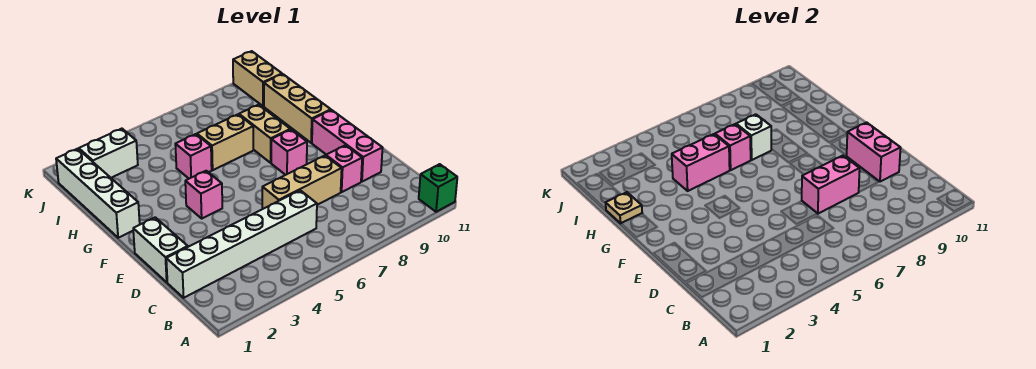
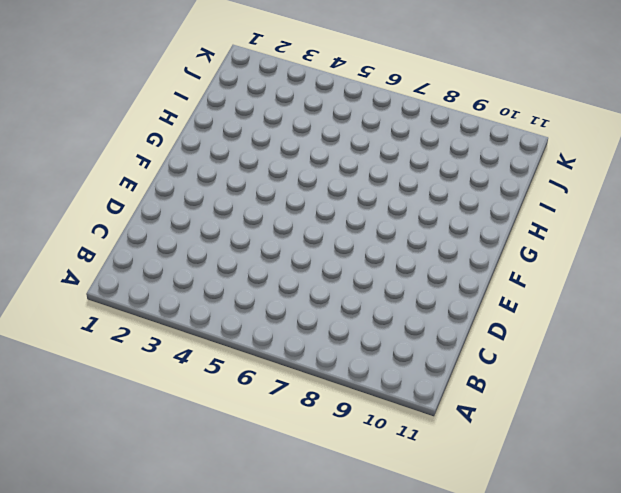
none -> green brick A11 level 1
none -> white brick C1:C6 level 1
none -> white brick D1:E1 level 1

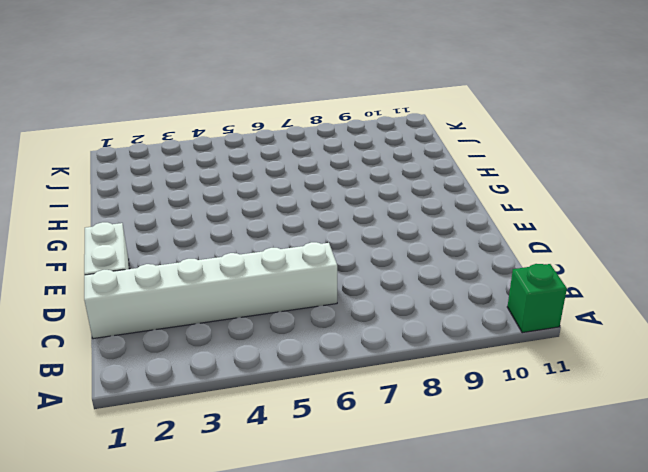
none -> tan brick D6:D8 level 1
none -> pink brick D9 level 1
none -> pink brick D10:F10 level 1

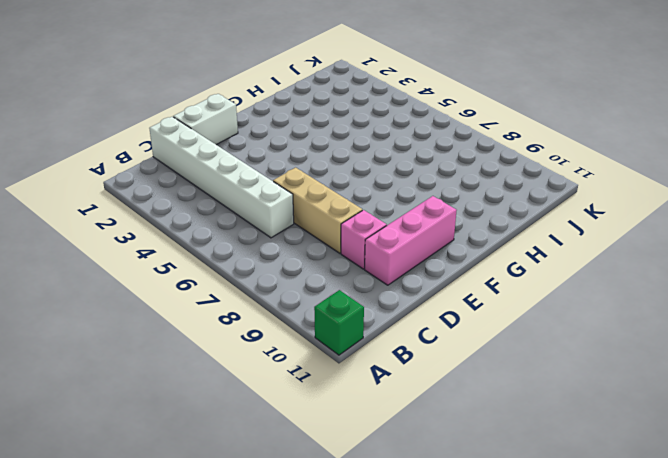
none -> pink brick F4 level 1
none -> pink brick F8 level 1
none -> white brick G1:J1 level 1

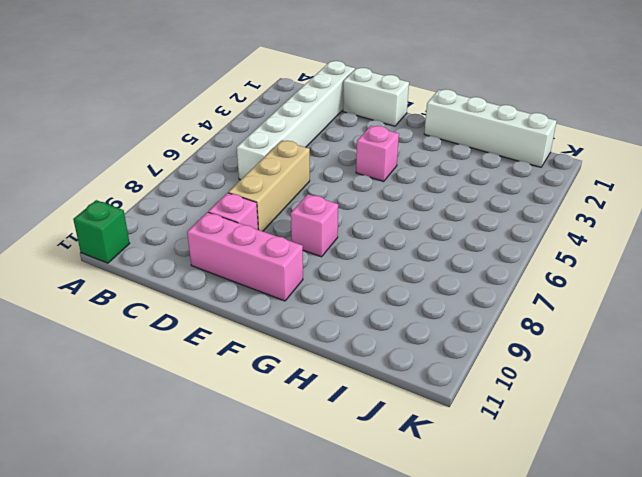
none -> tan brick G8:H8 level 1
none -> tan brick G10:I10 level 1
none -> pink brick H5 level 1

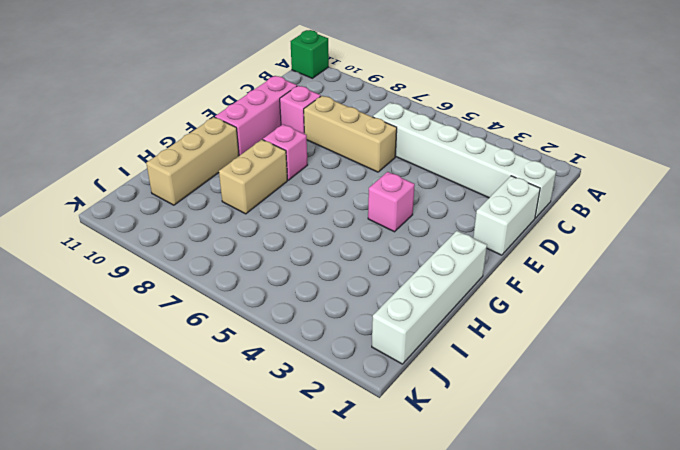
none -> pink brick H5 level 1
none -> tan brick H6:H7 level 1
none -> white brick J2:J3 level 1

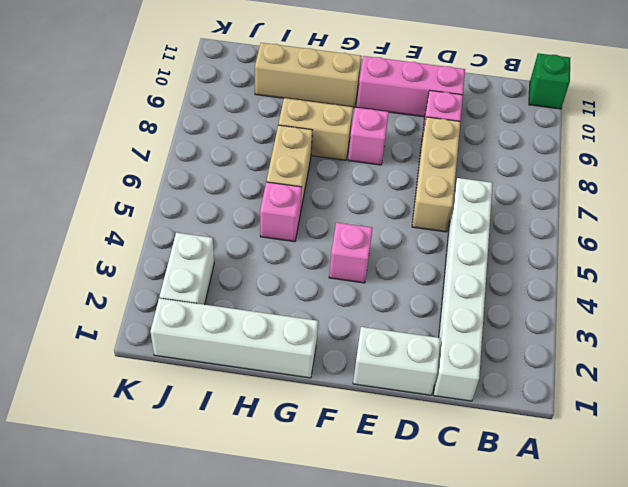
none -> tan brick J10:K10 level 1
none -> pink brick D7:D8 level 2
none -> pink brick D10:E10 level 2

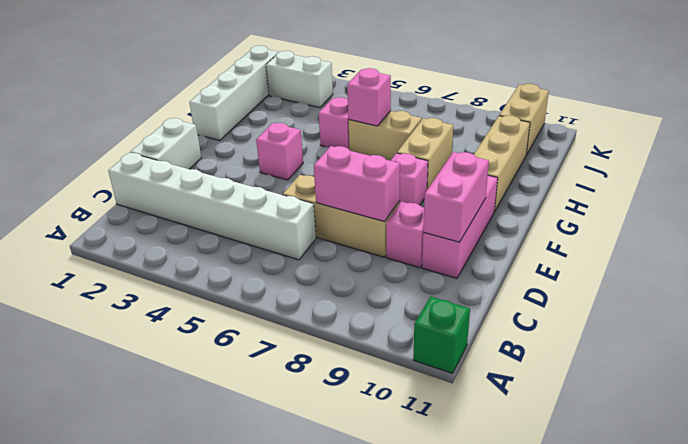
none -> tan plate H1 level 2
none -> pink brick H4:H5 level 2
none -> white brick H7 level 2

